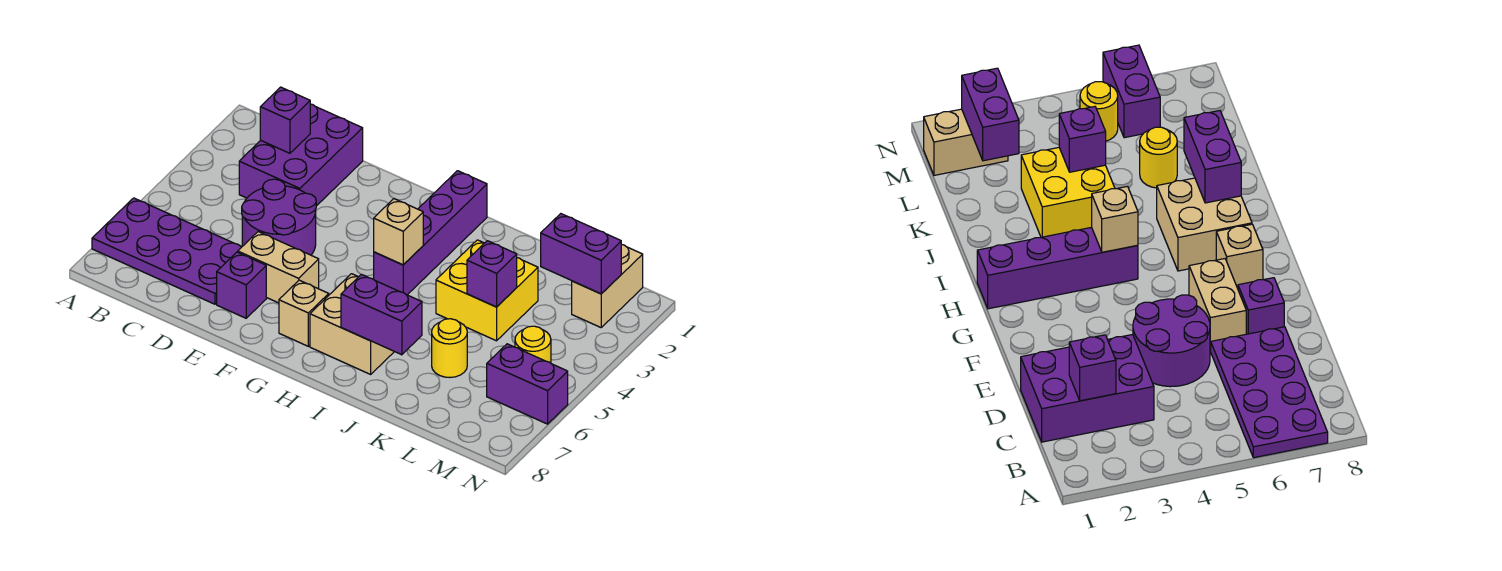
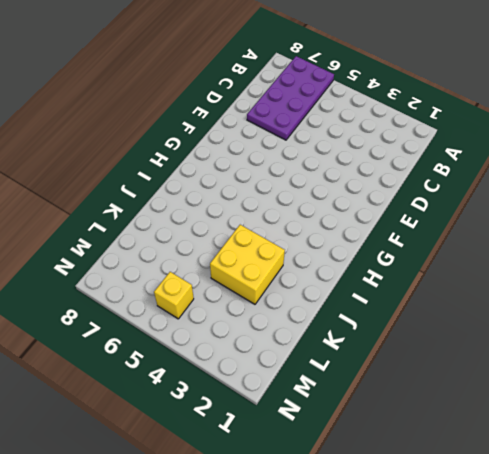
yellow brick M5 level 1 -> yellow round brick M5 level 1
none -> purple brick C1:D3 level 1
none -> purple round brick D4:E5 level 1
none -> tan brick E6:F6 level 1

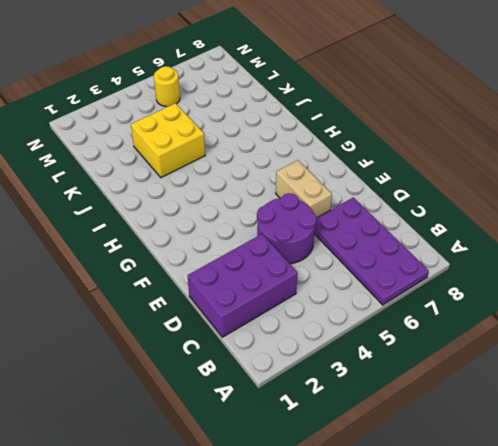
none -> purple brick E7 level 1
none -> tan brick G7 level 1
none -> purple brick H1:H4 level 1

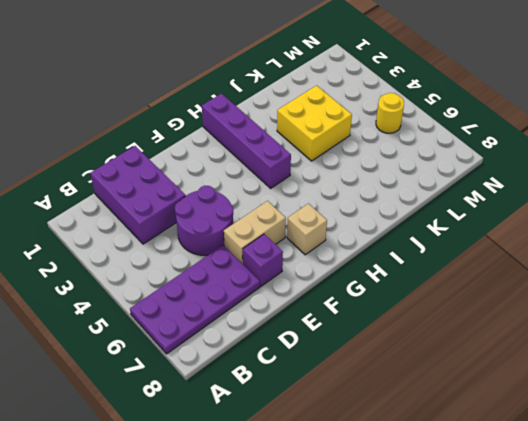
none -> tan brick H6:I7 level 1
none -> yellow round brick K6 level 1
none -> tan brick M1:M2 level 1

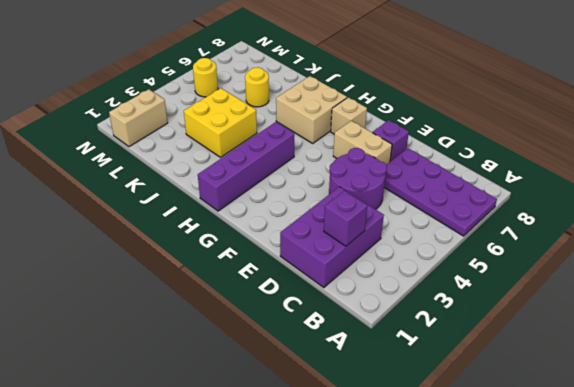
none -> purple brick M6:N6 level 1
none -> tan brick H4 level 2
none -> purple brick I7:J7 level 2

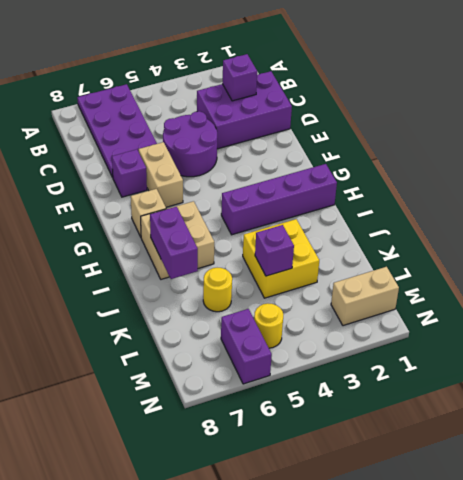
none -> tan brick H4 level 2
none -> purple brick L2:M2 level 2

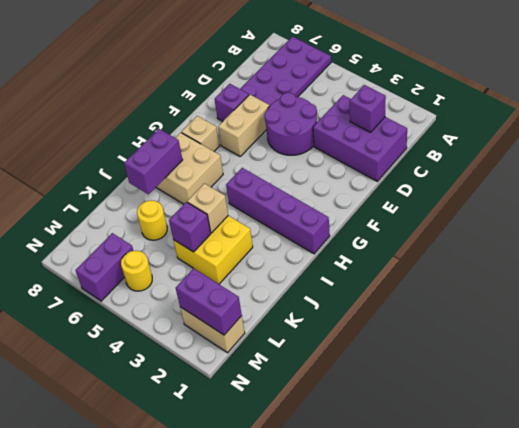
tan brick J4 level 2 -> tan brick H4 level 2
purple brick M1:M2 level 2 -> purple brick L2:M2 level 2

